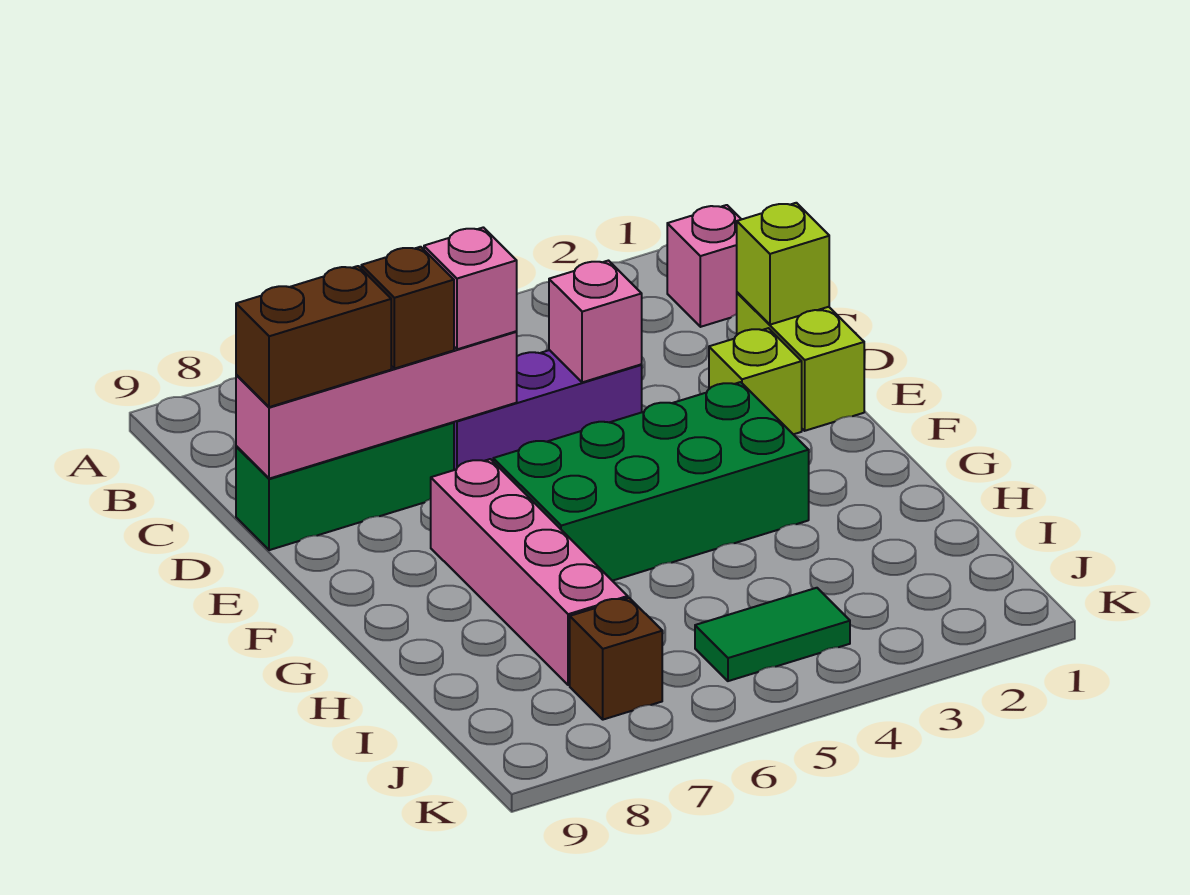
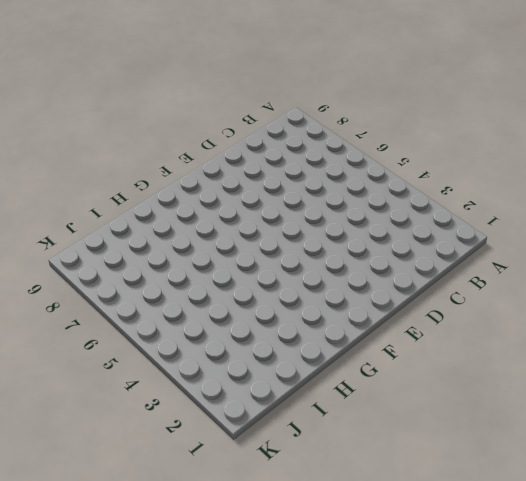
none -> pink brick B1 level 1
none -> lime brick D1:E1 level 1
none -> purple brick D4:D6 level 1

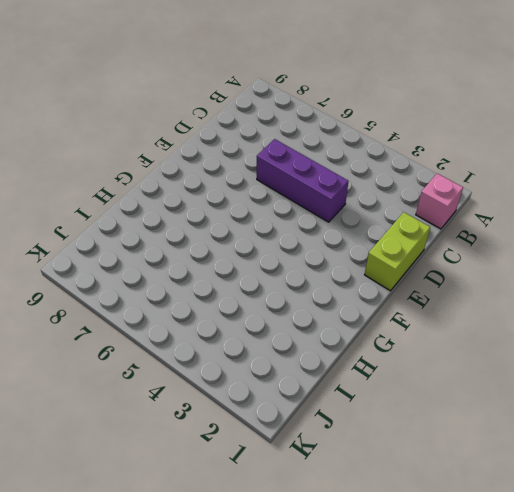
none -> green brick D7:D9 level 1
none -> lime brick E2 level 1
none -> green brick F3:G6 level 1

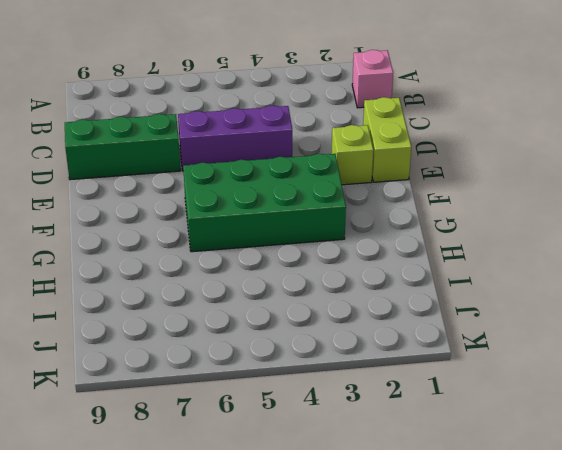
none -> pink brick F7:I7 level 1
none -> green tile J4:J5 level 1
none -> brown brick J7 level 1

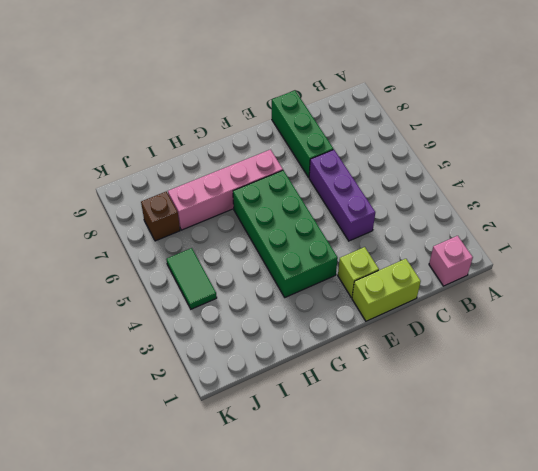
none -> lime brick D1 level 2
none -> pink brick D4 level 2
none -> pink brick D6:D9 level 2

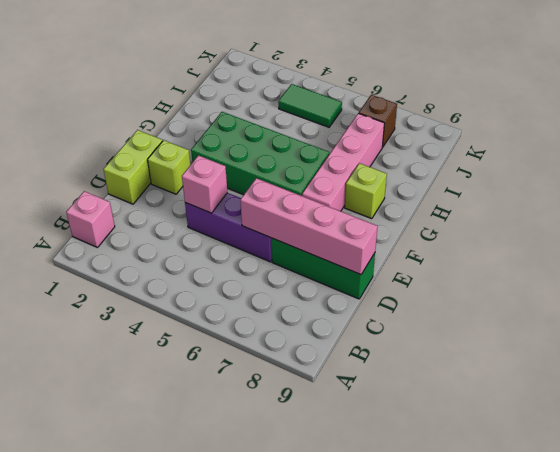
lime brick G8 level 1 -> lime brick D1 level 2
none -> pink brick D6 level 3
none -> brown brick D7 level 3
none -> brown brick D8:D9 level 3

